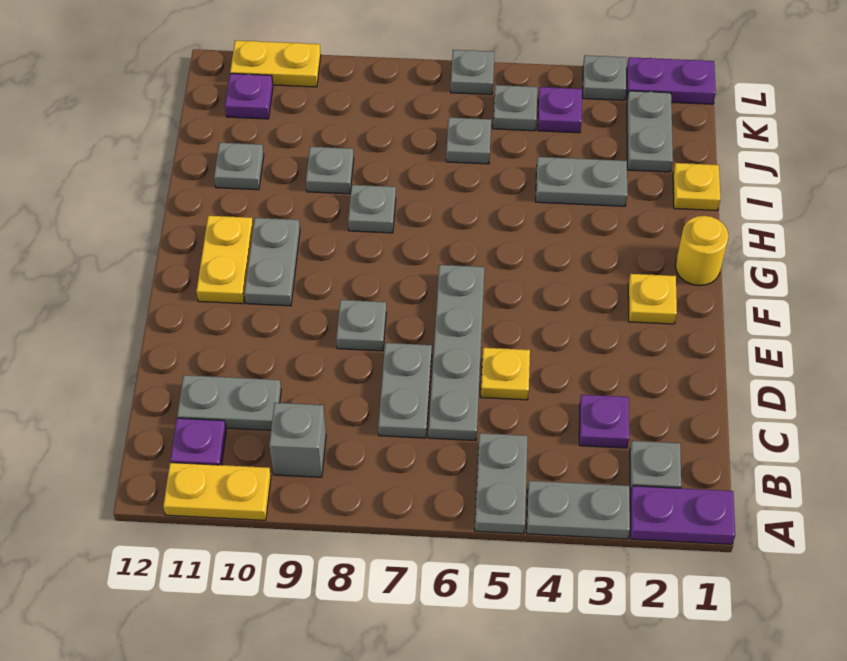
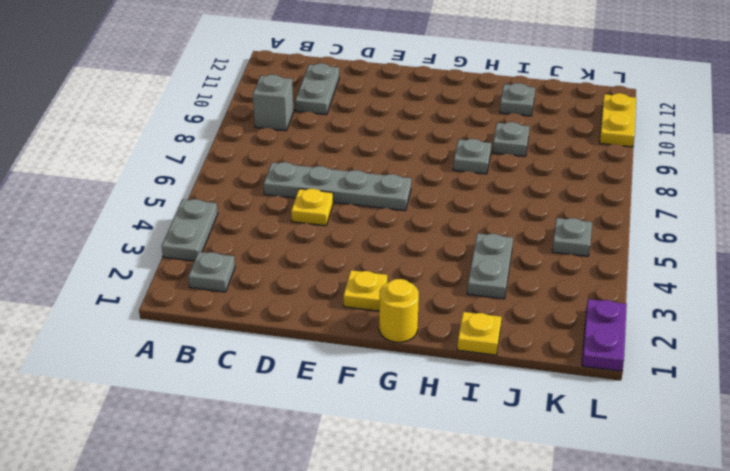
none -> purple plate A1:A2 level 1
none -> grey plate A5:B5 level 1
none -> yellow plate A10:A11 level 1
none -> purple plate B11 level 1

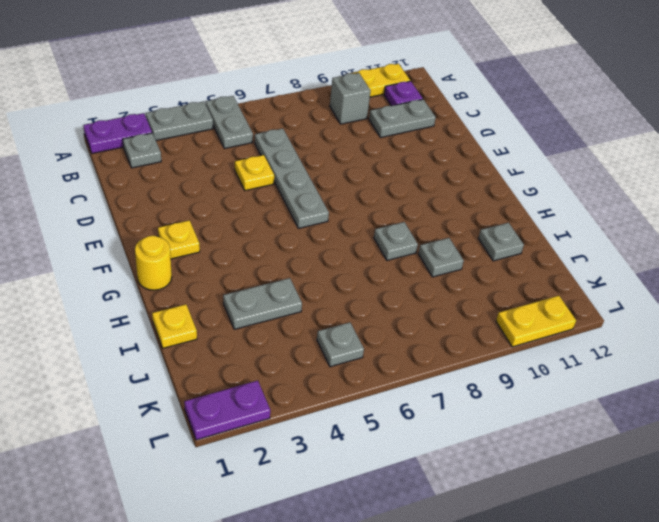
none -> purple plate C3 level 1
none -> grey plate C7:D7 level 1
none -> grey plate E8 level 1
none -> grey plate F10:G10 level 1

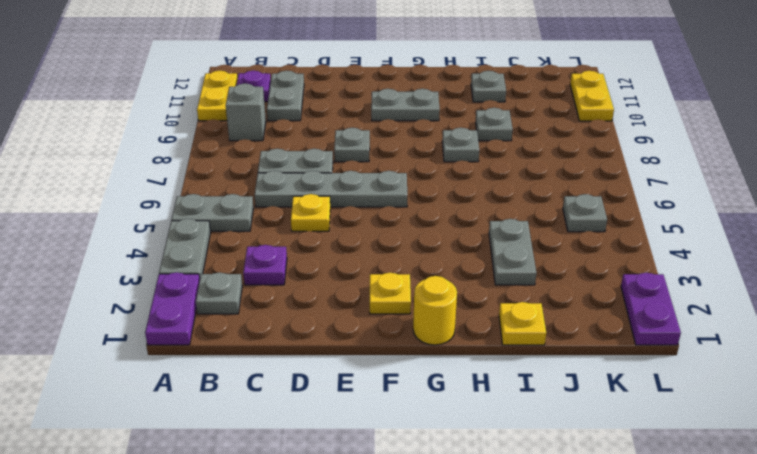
none -> yellow plate F11:G11 level 1
none -> grey plate J2:K2 level 1
none -> grey plate J6 level 1
none -> purple plate K4 level 1

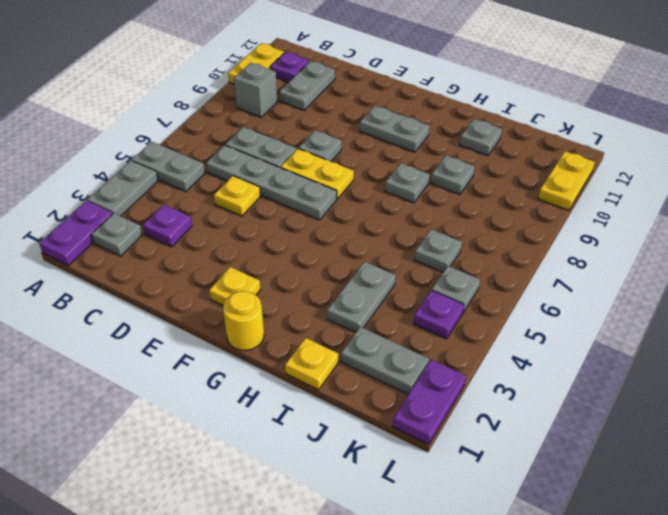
yellow plate E7:F7 level 1 -> yellow plate F11:G11 level 1
none -> purple plate K11 level 1
none -> grey plate L3 level 1
none -> grey plate L6 level 1

